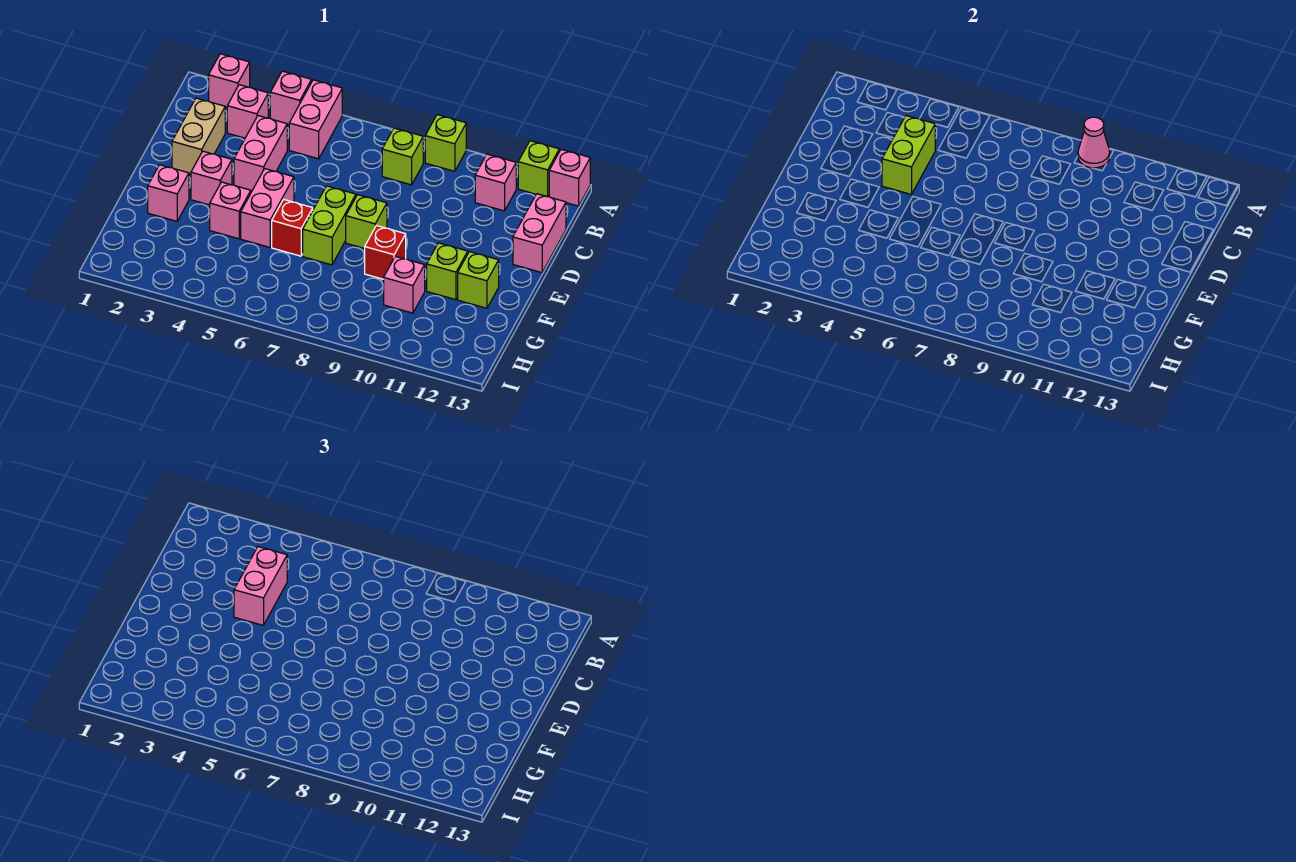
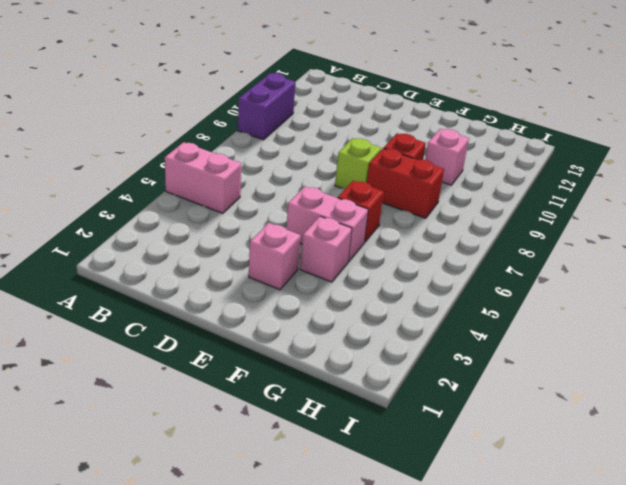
purple brick A9:A10 level 1 -> lime brick A9 level 1
red brick F8:G8 level 1 -> none
none -> pink brick A2 level 1
none -> pink brick A4 level 1
none -> lime brick A12 level 1

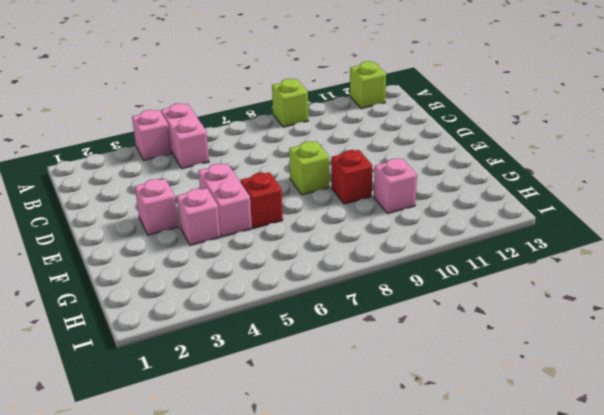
none -> pink brick A2 level 1
none -> pink brick A13 level 1
none -> pink brick B3 level 1

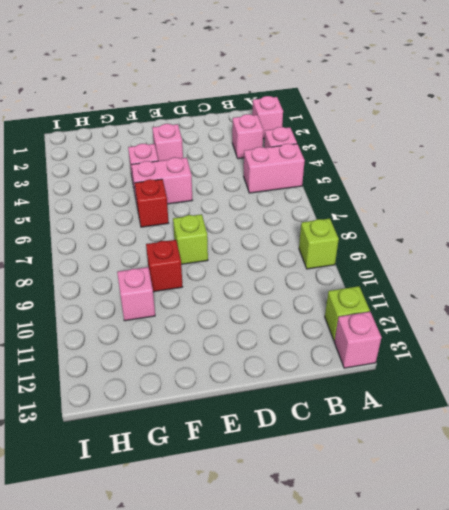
none -> lime brick B8 level 1
none -> pink brick B11 level 1
none -> tan brick C2:D2 level 1

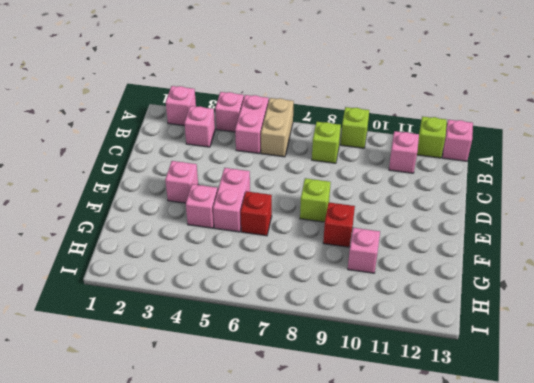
tan brick A6:B6 level 1 -> tan brick C2:D2 level 1
none -> pink brick C4:D4 level 1
none -> pink brick C13:D13 level 1
none -> lime brick E7:F7 level 1

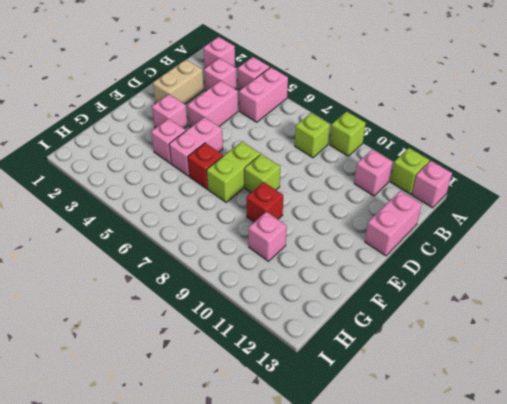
none -> pink brick F2 level 1
none -> lime brick F11 level 1
none -> lime brick F12 level 1

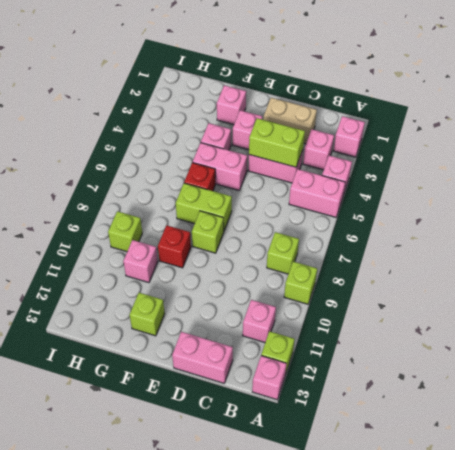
lime brick H9 level 1 -> lime brick F11 level 1
none -> pink cone A9 level 2
none -> pink brick C4:D4 level 3

